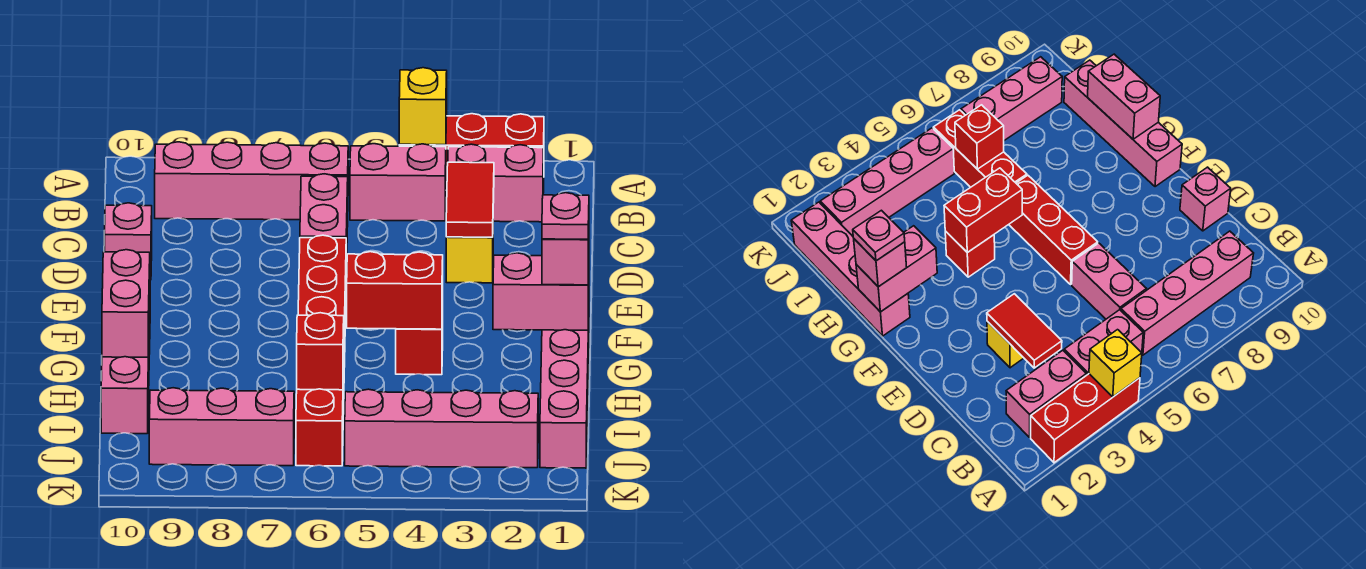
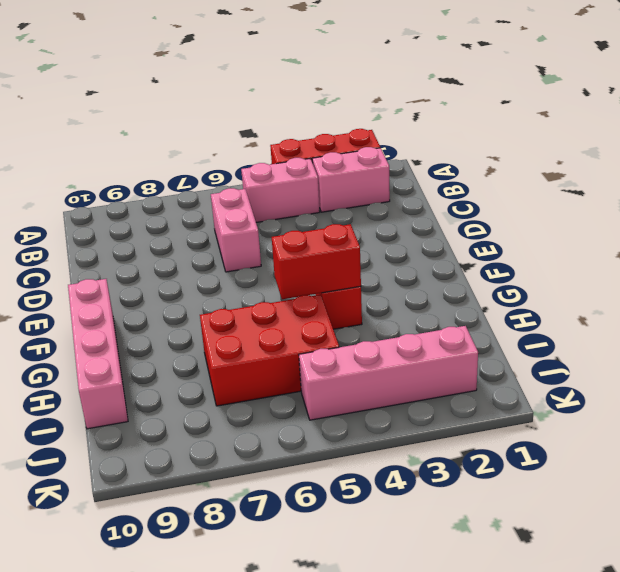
red brick H5:I7 level 1 -> red brick H6:J6 level 1
none -> pink brick B6:B9 level 1
none -> yellow brick D3 level 1
none -> pink brick D10 level 1

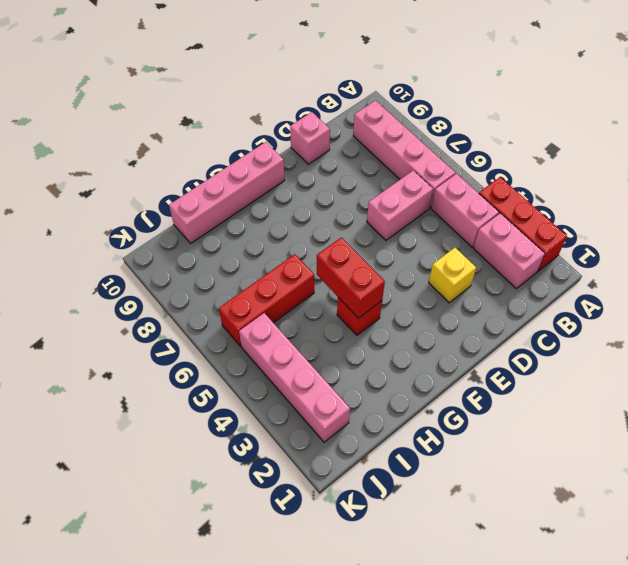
none -> red brick E6:G6 level 1
none -> pink brick G1:J1 level 1
none -> pink brick J7:J9 level 1

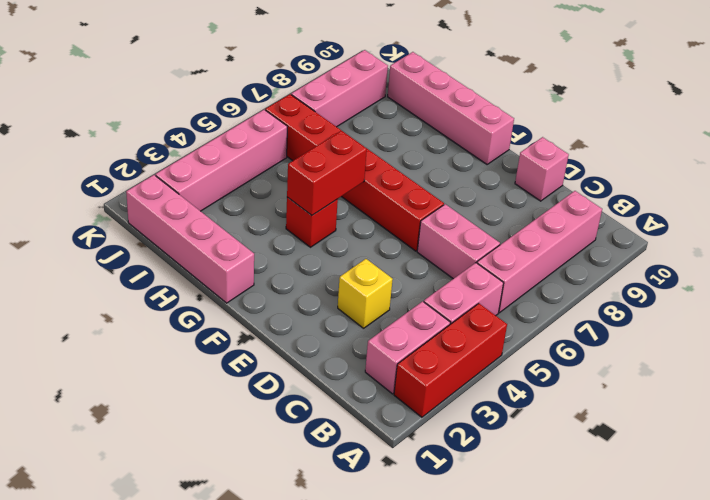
none -> yellow brick A4 level 2
none -> red tile C3:D3 level 2
none -> pink brick G1:G2 level 2

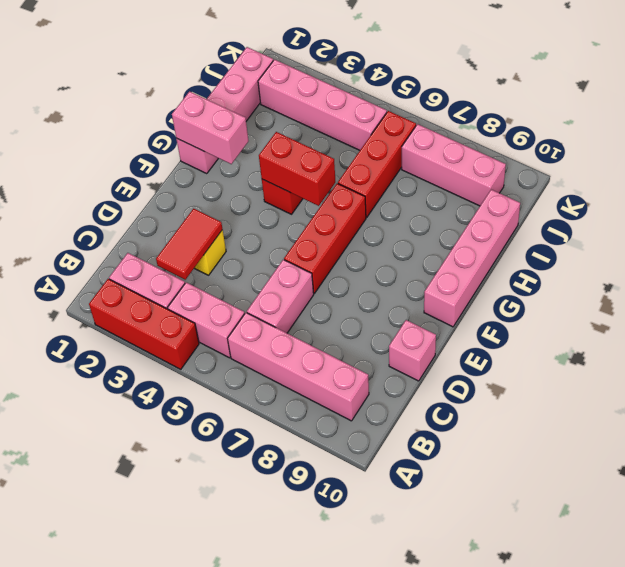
none -> yellow brick A4 level 2
none -> pink brick G10:H10 level 2
none -> red brick I6 level 2

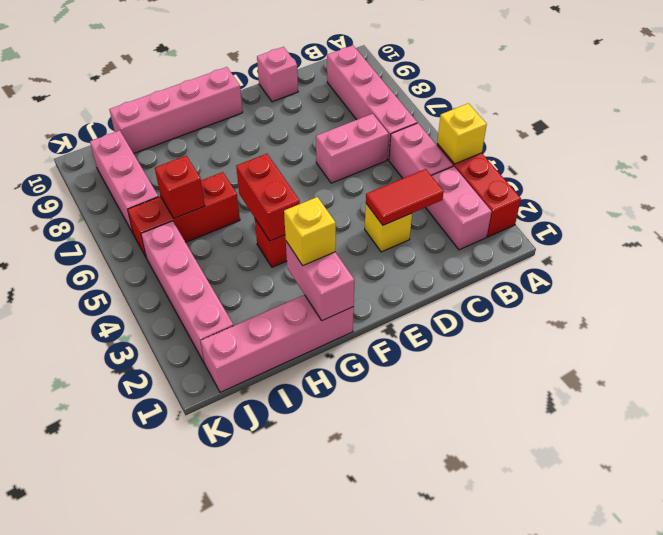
yellow brick G2 level 3 -> none
none -> red brick E6:G6 level 1
none -> pink brick G10:H10 level 2
none -> pink brick G1 level 3

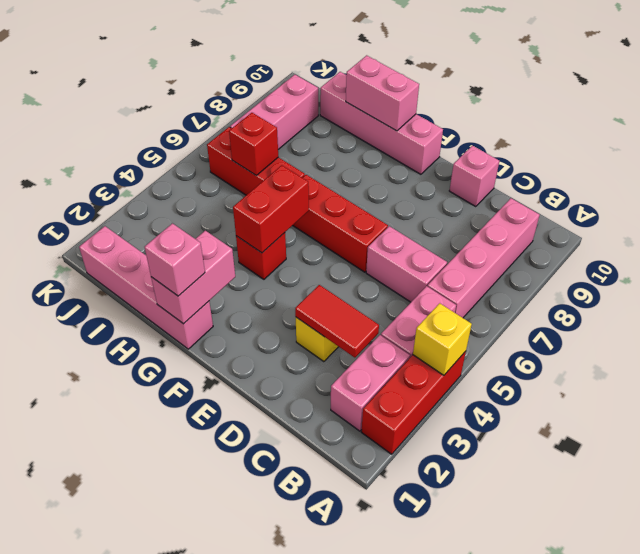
none -> pink brick J2:J5 level 1
none -> pink plate G1 level 4

